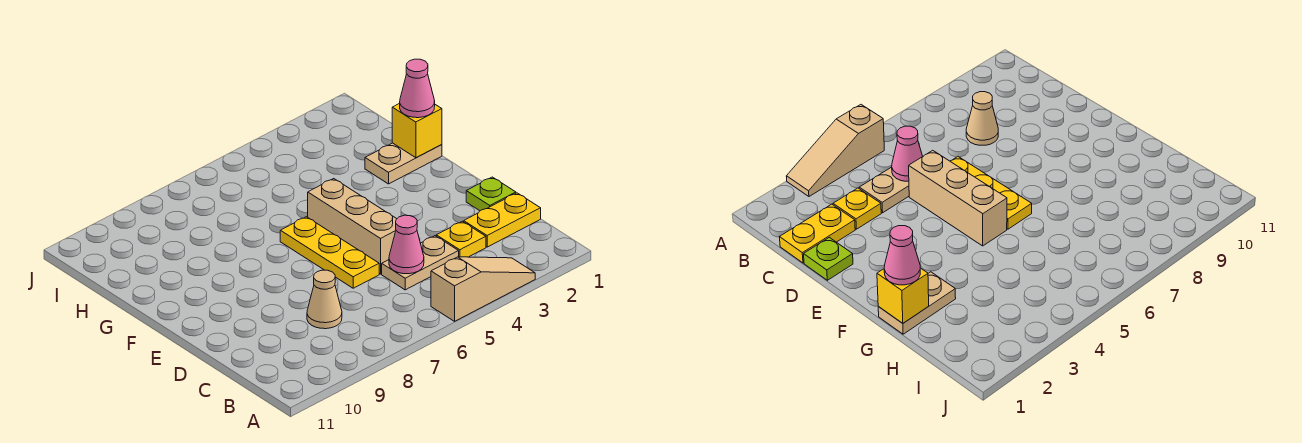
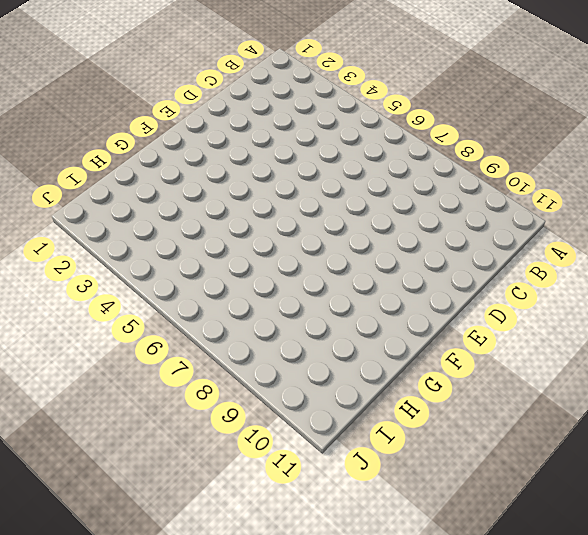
none -> tan slope A3:A5 level 1 top 5
none -> yellow plate C1:C2 level 1
none -> yellow plate C3 level 1

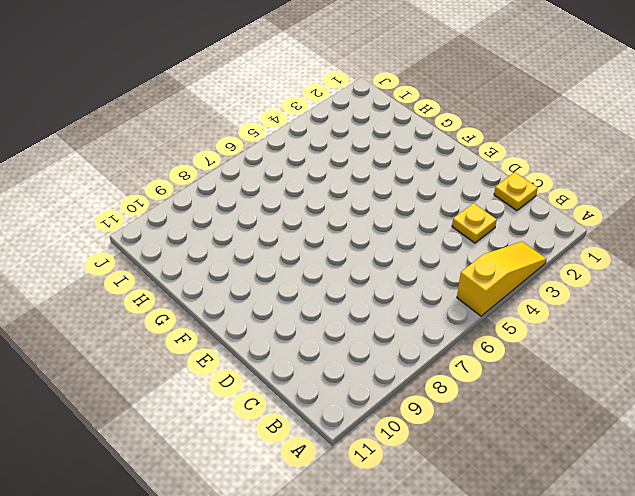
yellow slope A3:A5 level 1 top 5 -> tan slope A3:A5 level 1 top 5
yellow plate C1 level 1 -> yellow plate C1:C2 level 1
none -> tan plate C4:C5 level 1
none -> tan cone C8 level 1
none -> lime plate D1 level 1

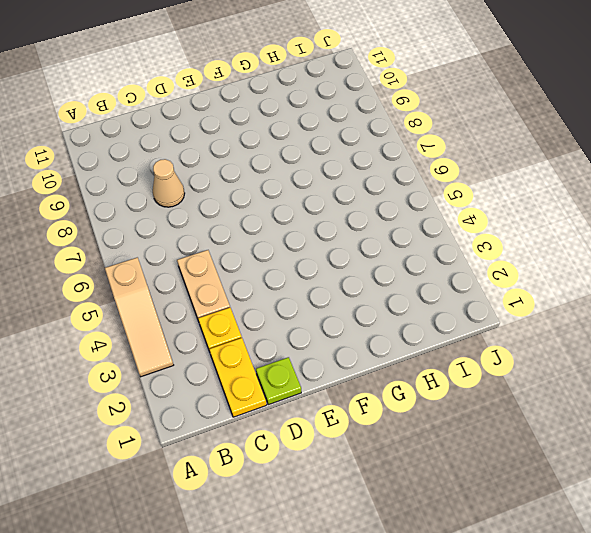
none -> tan brick D5:F5 level 1
none -> yellow plate D6:F6 level 1
none -> tan plate G1:G2 level 1

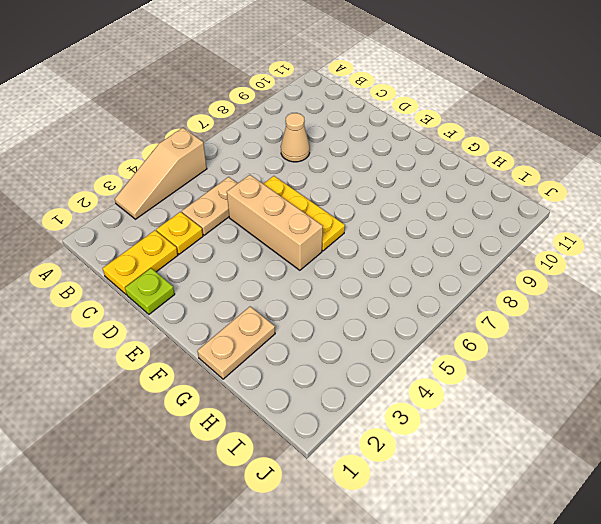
none -> pink cone C5 level 2
none -> yellow brick G1 level 2
none -> pink cone G1 level 3

